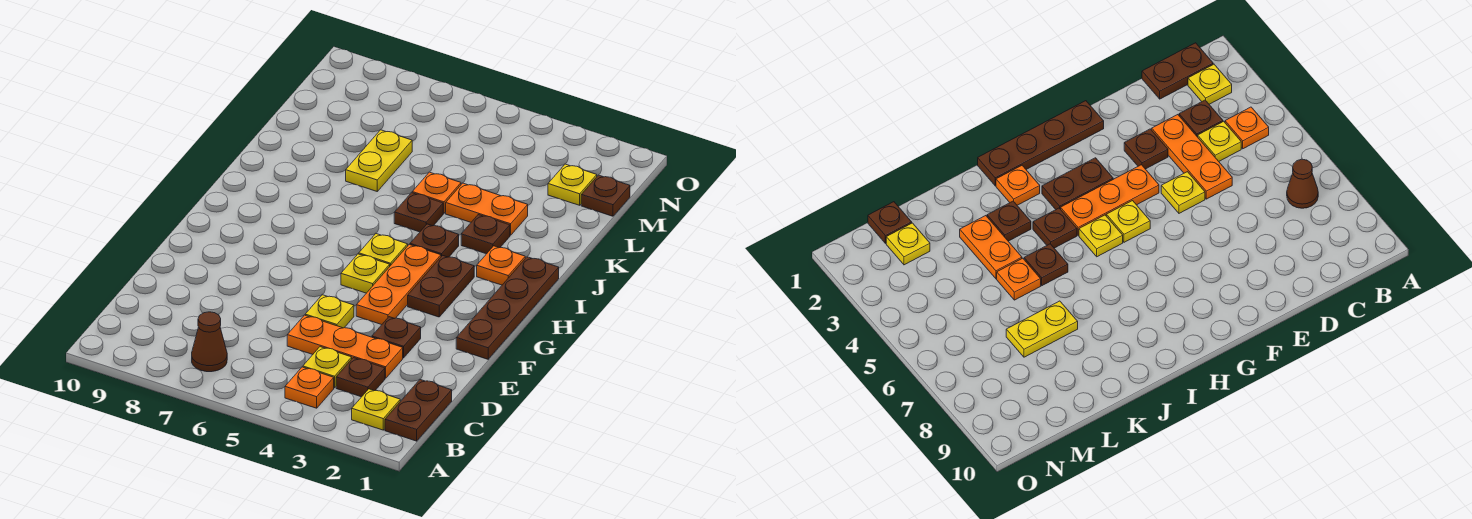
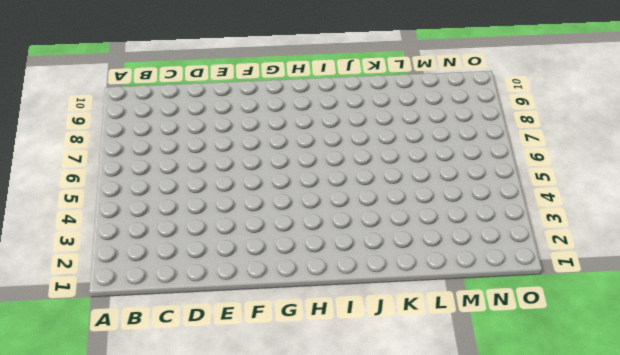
none -> brown plate B1:C1 level 1
none -> yellow plate B2 level 1
none -> orange plate B4 level 1

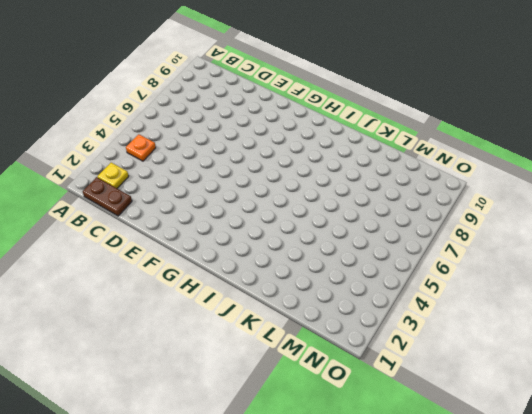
none -> brown cone B7 level 1
none -> brown plate C3 level 1
none -> yellow plate C4 level 1

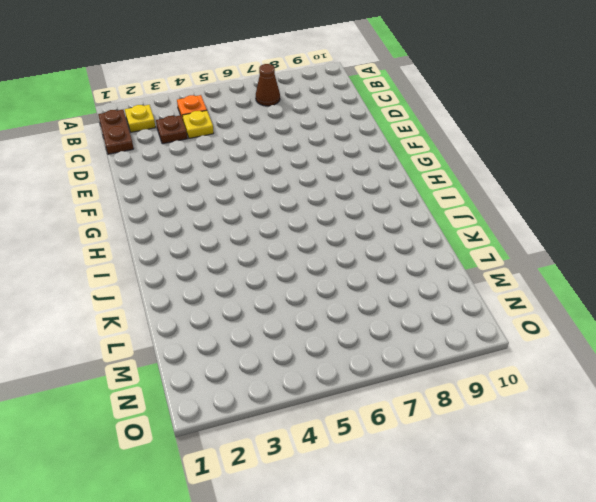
none -> orange plate D3:D5 level 1
none -> brown plate E3 level 1
none -> yellow plate E5 level 1

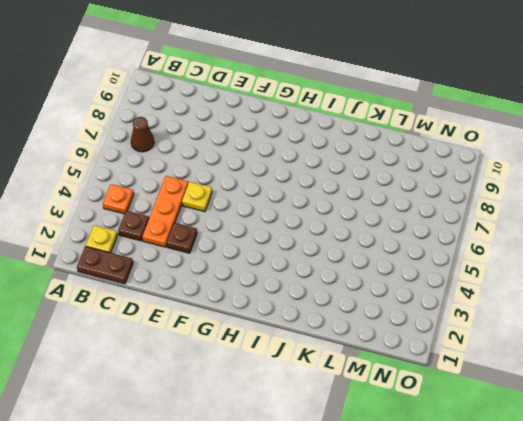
none -> yellow plate C4 level 1
none -> brown plate F1:I1 level 1
none -> orange plate F4:H4 level 1

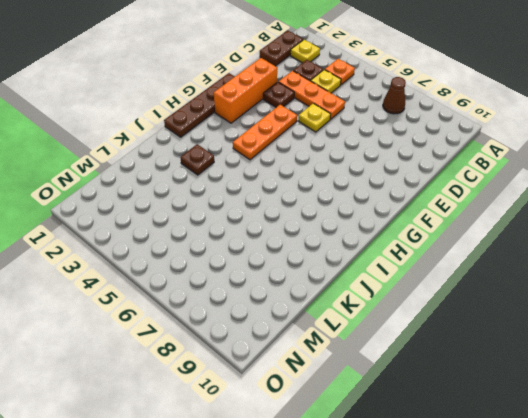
orange brick E2:G2 level 1 -> none
none -> brown plate G3:H3 level 1
none -> yellow plate G5 level 1
none -> yellow plate H5 level 1

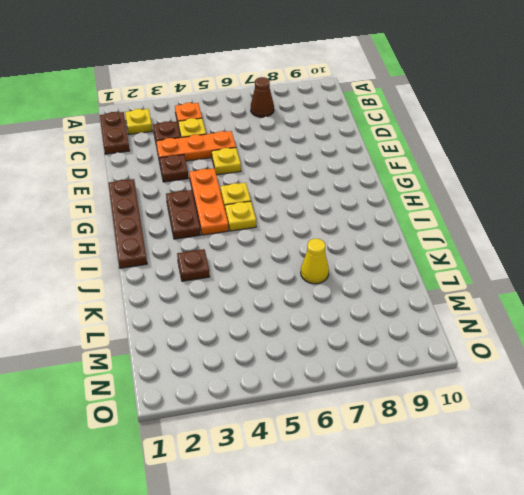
yellow cone K7 level 1 -> yellow plate K7:L7 level 1
none -> orange plate I2 level 1
none -> brown plate I4 level 1
none -> brown plate J5 level 1

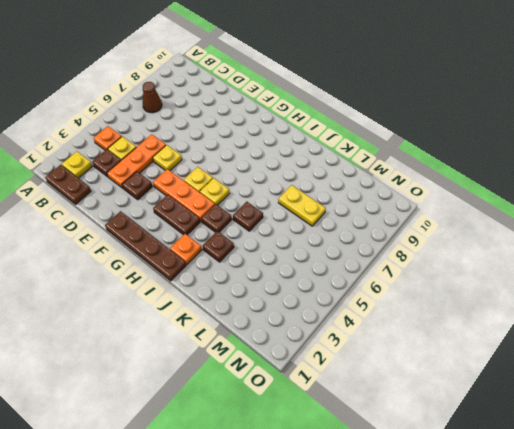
none -> orange plate K3:K4 level 1
none -> orange plate K5 level 1
none -> brown plate M1 level 1

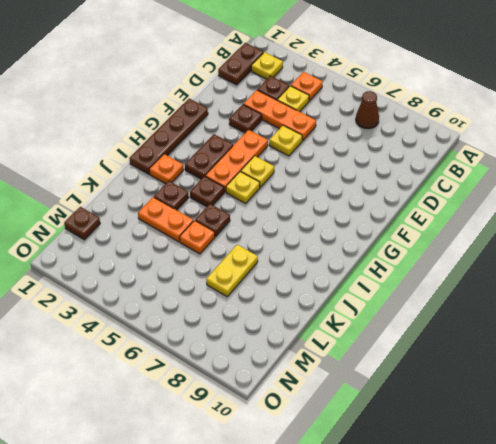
none -> yellow plate M2 level 1

